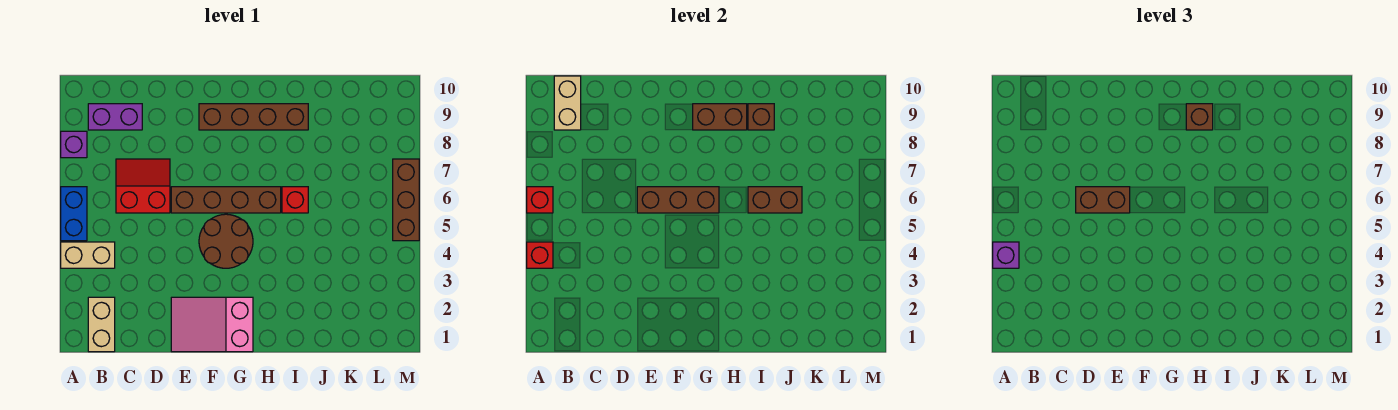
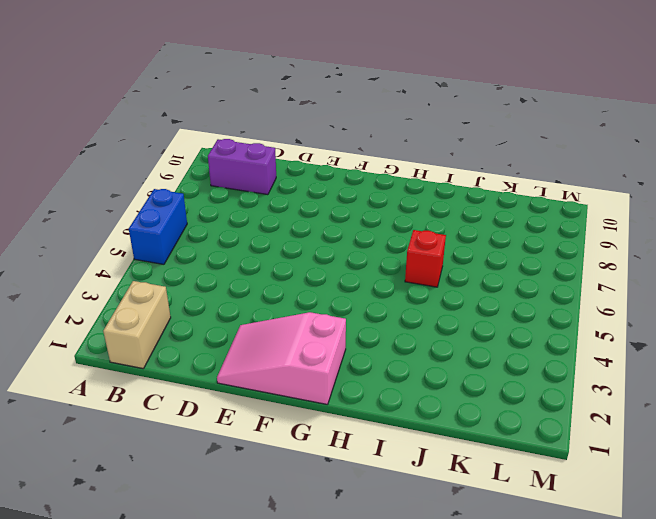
none -> tan brick A4:B4 level 1
none -> purple brick A8 level 1
none -> red slope C6:D7 level 1 top 6

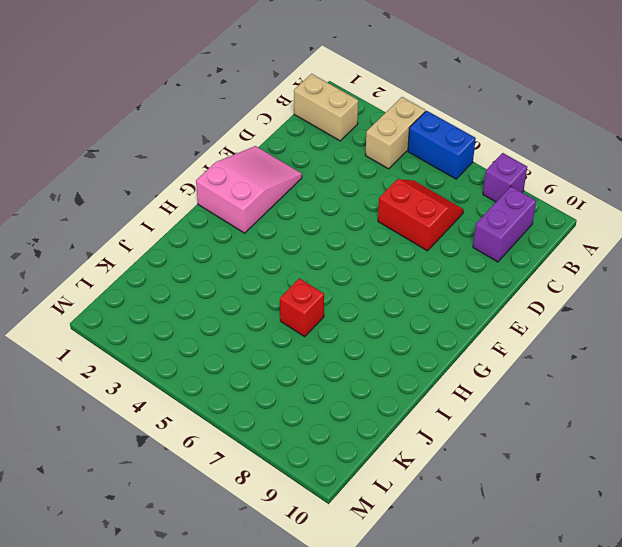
red slope C6:D7 level 1 top D -> red slope C6:D7 level 1 top 6
none -> brown brick E6:H6 level 1
none -> brown round brick F4:G5 level 1
none -> brown brick F9:I9 level 1

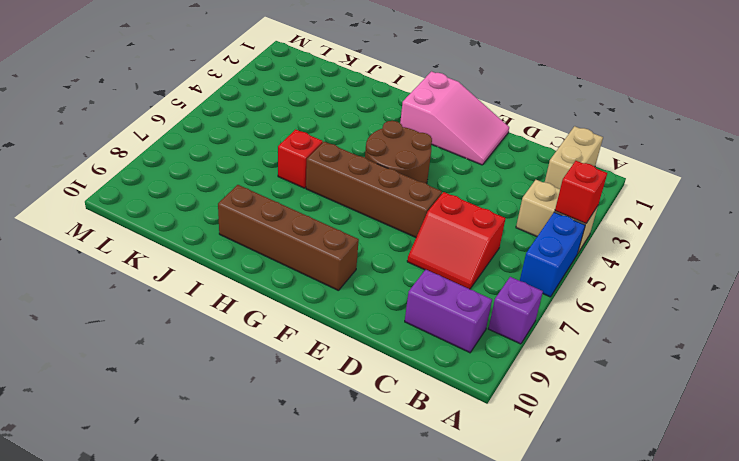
none -> brown brick M5:M7 level 1
none -> red brick A6 level 2
none -> tan brick B9:B10 level 2

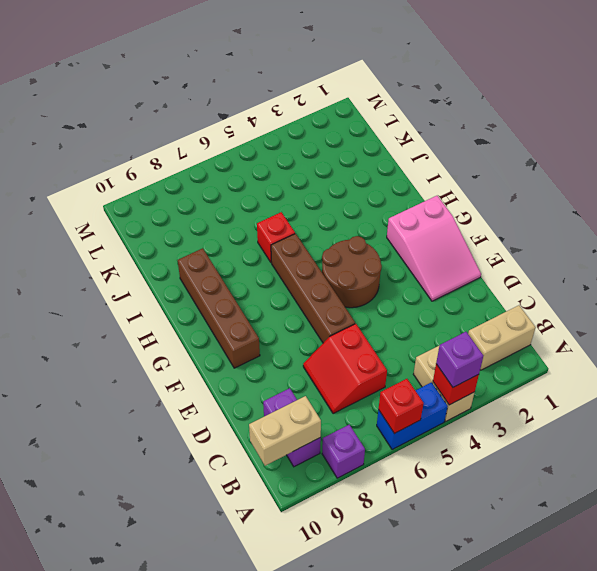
none -> brown brick M5:M7 level 1
none -> brown brick E6:G6 level 2
none -> brown brick G9:H9 level 2

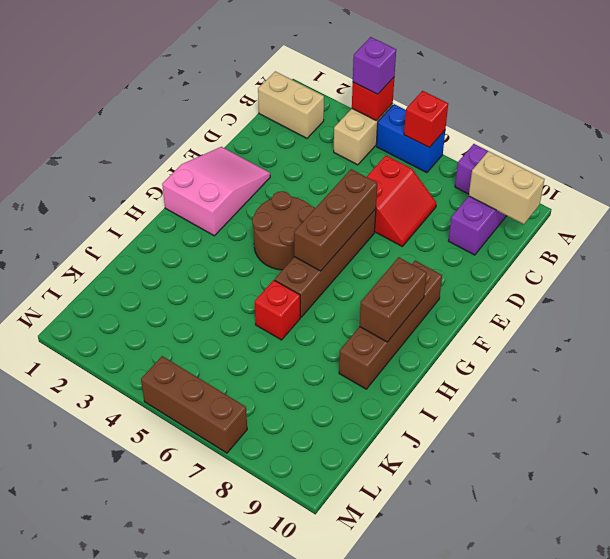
none -> brown brick I6:J6 level 2
none -> brown brick I9 level 2
none -> brown brick D6:E6 level 3

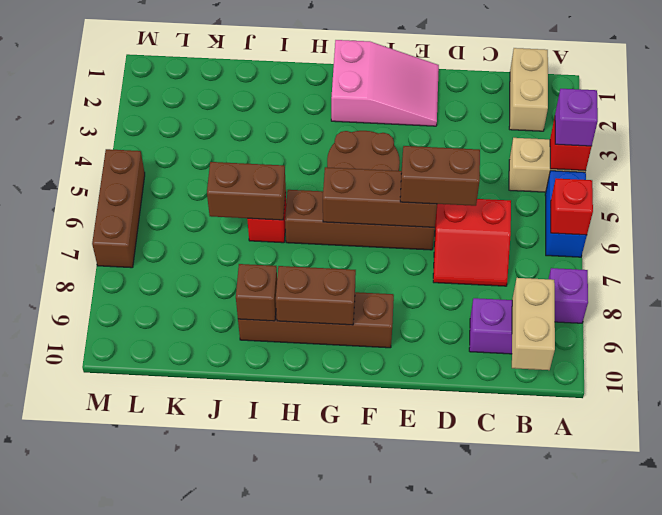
none -> brown brick H9 level 3

